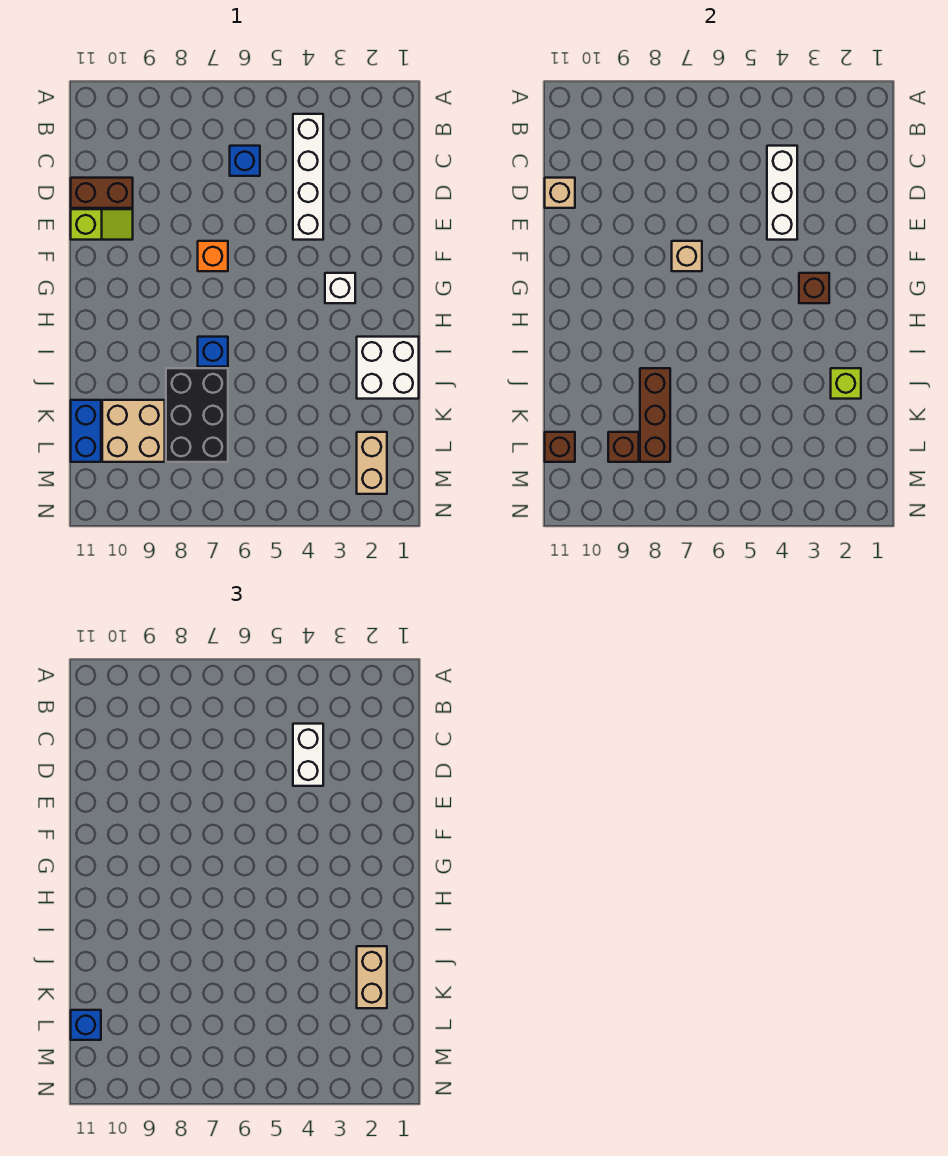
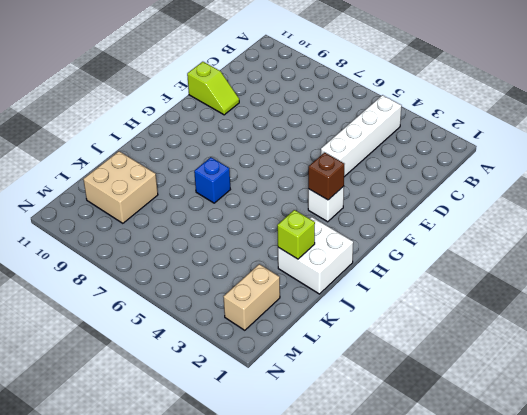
none -> blue brick C6 level 1
none -> brown brick D10:D11 level 1
none -> orange brick F7 level 1

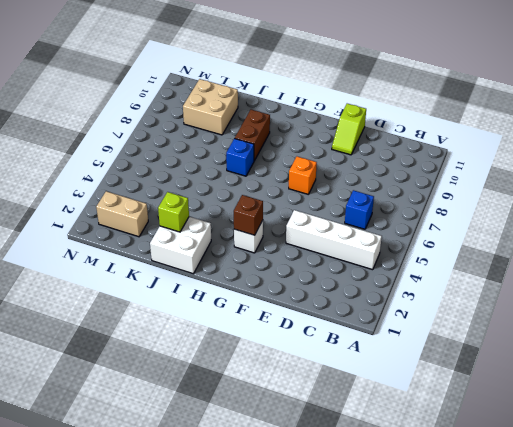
brown brick I8:I9 level 1 -> brown brick D10:D11 level 1
none -> black brick J7:L8 level 1
none -> blue brick K11:L11 level 1
none -> white brick C4:E4 level 2

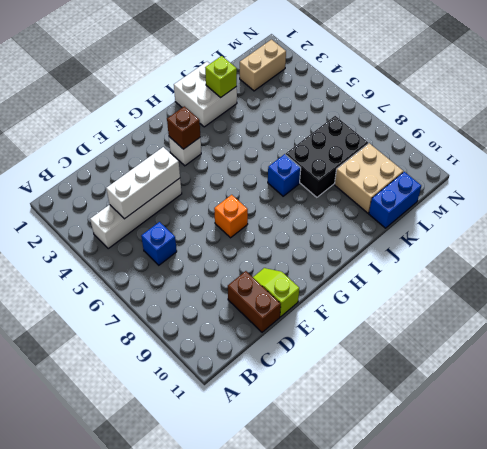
none -> tan brick D11 level 2
none -> tan brick F7 level 2
none -> brown brick J8:L8 level 2

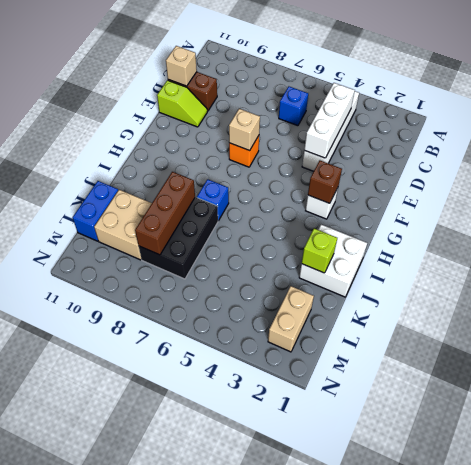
none -> brown brick L9 level 2
none -> brown brick L11 level 2
none -> white brick C4:D4 level 3

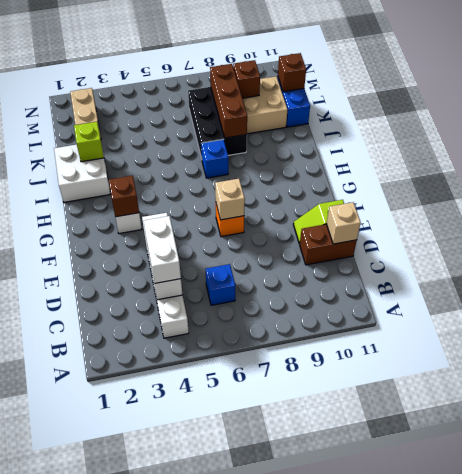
none -> tan brick J2:K2 level 3
none -> blue brick L11 level 3

